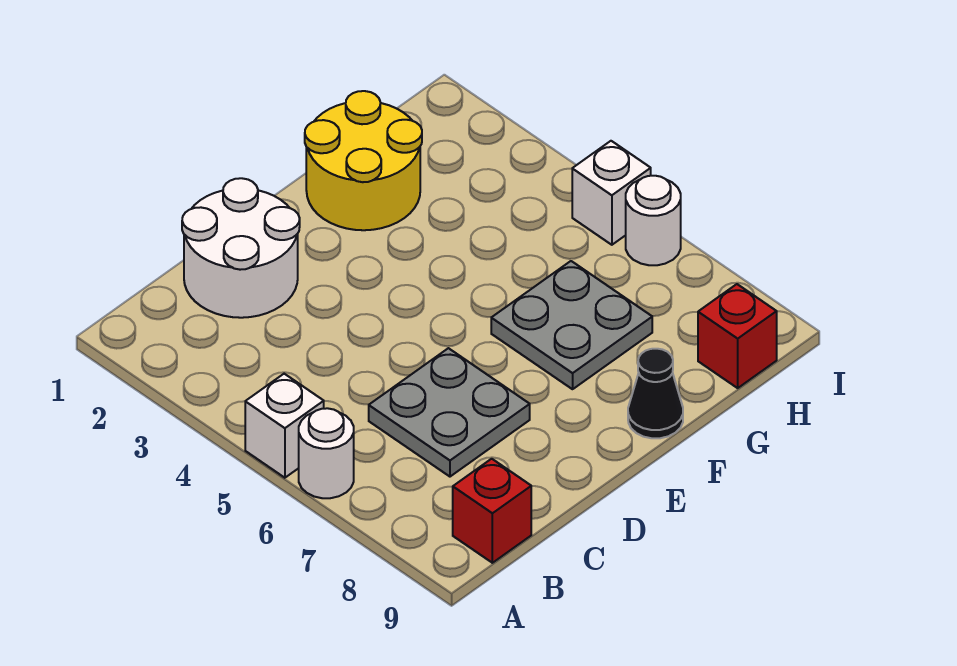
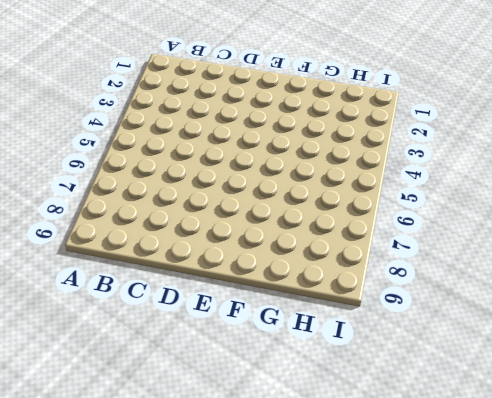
none -> white brick A5 level 1
none -> white round brick A6 level 1

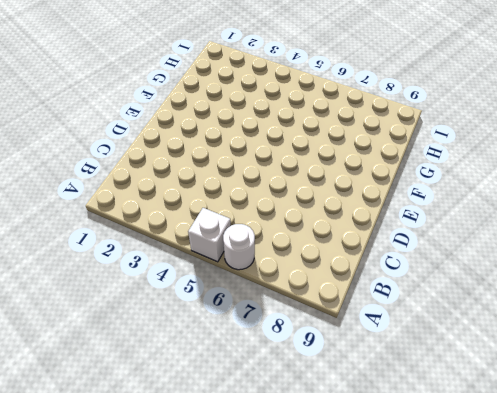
none -> red brick B9 level 1
none -> white round brick C1:D2 level 1

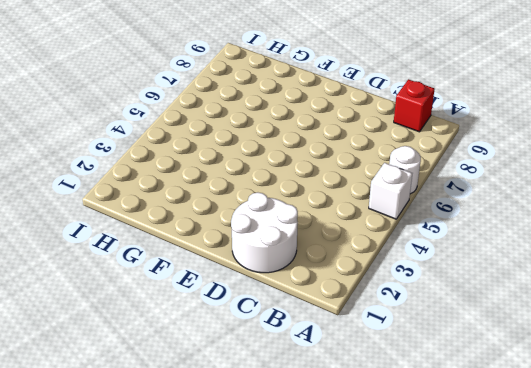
none -> grey plate C6:D7 level 1
none -> yellow round brick F1:G2 level 1

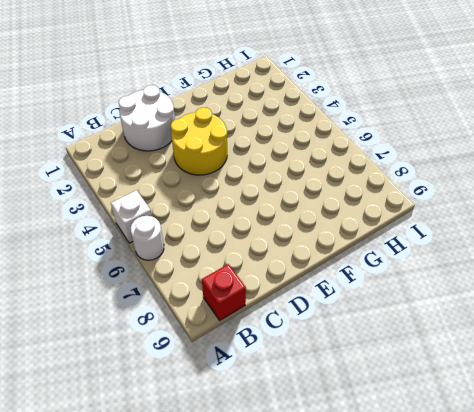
yellow round brick D3:E4 level 1 -> yellow round brick F1:G2 level 1
none -> grey plate C6:D7 level 1
none -> grey plate F6:G7 level 1

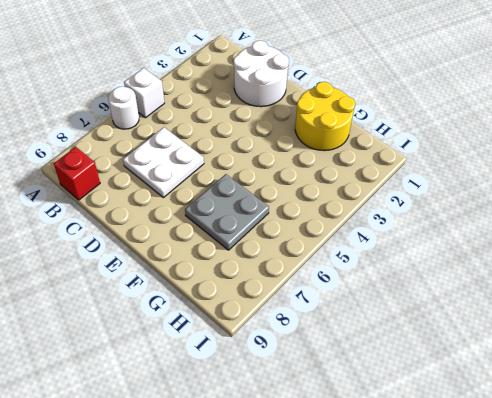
white plate C6:D7 level 1 -> grey plate C6:D7 level 1
none -> black cone F9 level 1
none -> red brick H9 level 1

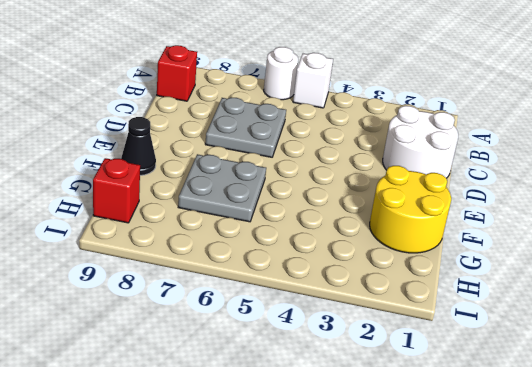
none -> white brick I5 level 1
none -> white round brick I6 level 1

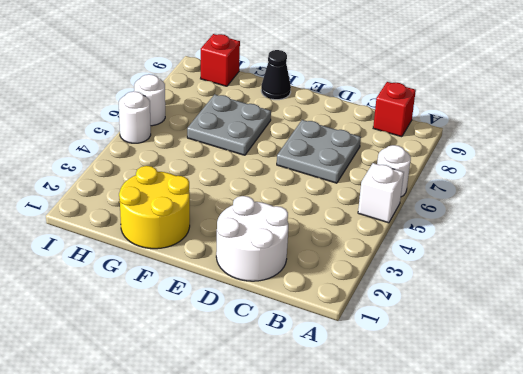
white round brick I5 level 1 -> white brick I5 level 1

